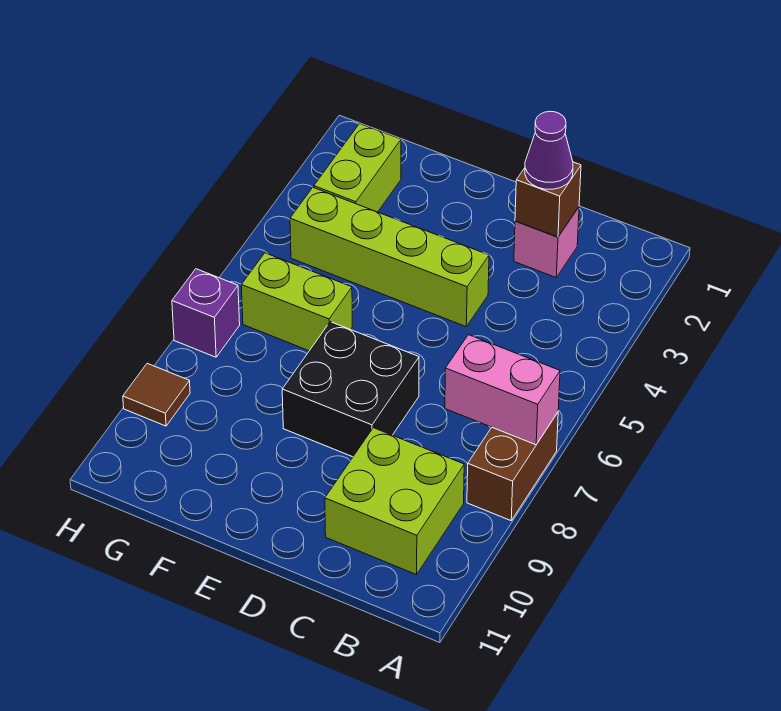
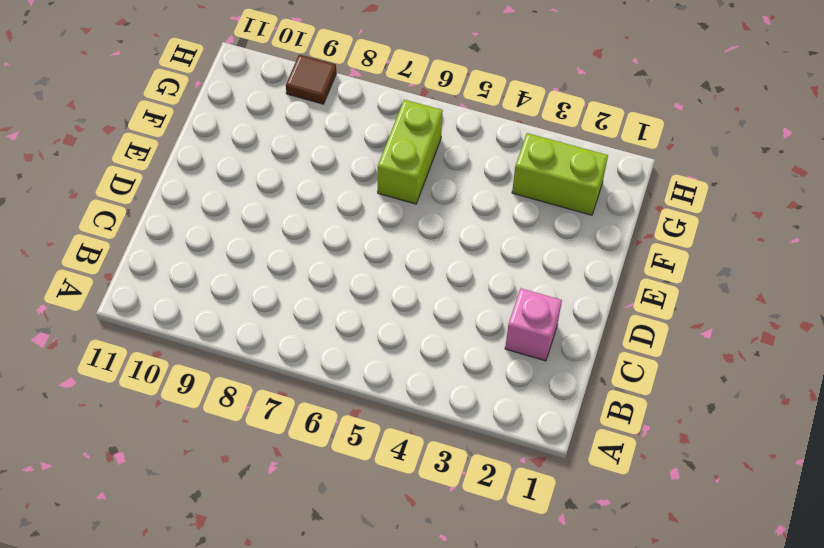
none -> brown brick A7:A8 level 1
none -> lime brick B9:C10 level 1
none -> lime brick D4:G4 level 1

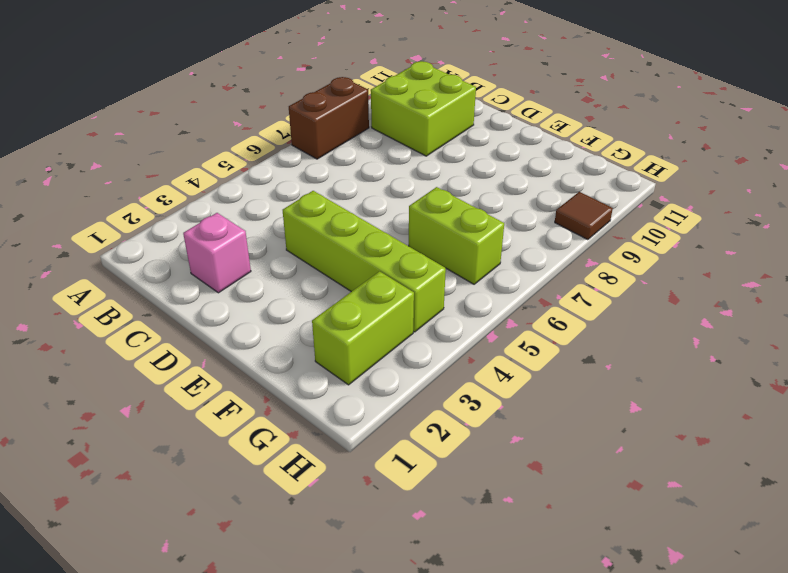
none -> black brick D7:E8 level 1
none -> purple brick H7 level 1
none -> pink brick A7:B7 level 2

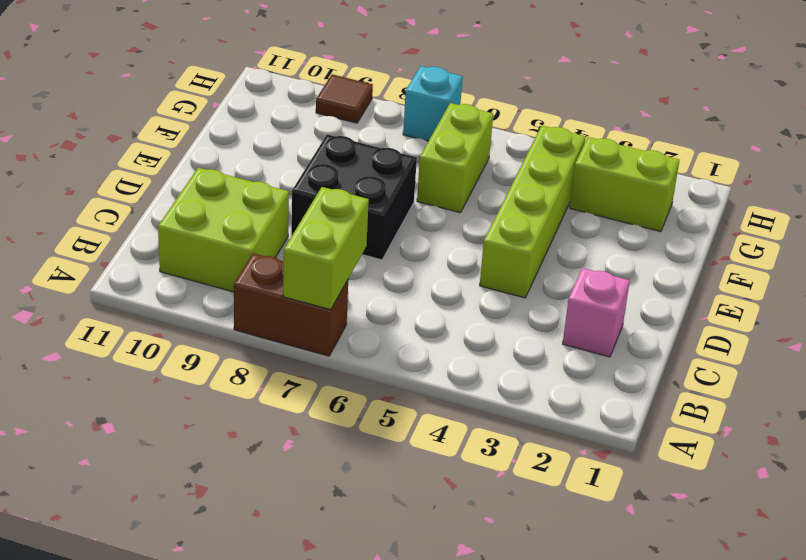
lime brick A7:B7 level 2 -> pink brick A7:B7 level 2
cyan brick H7 level 1 -> purple brick H7 level 1
none -> brown brick C2 level 2
none -> purple cone C2 level 3

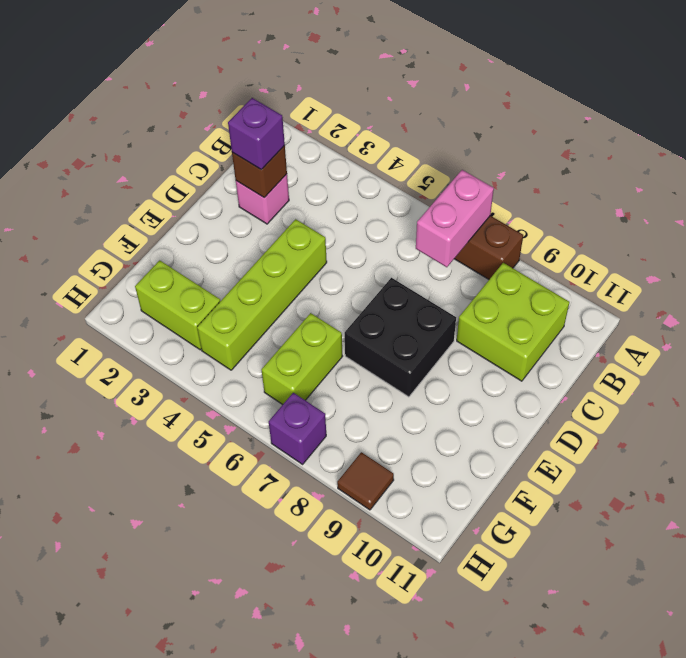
purple brick C2 level 3 -> purple cone C2 level 3

